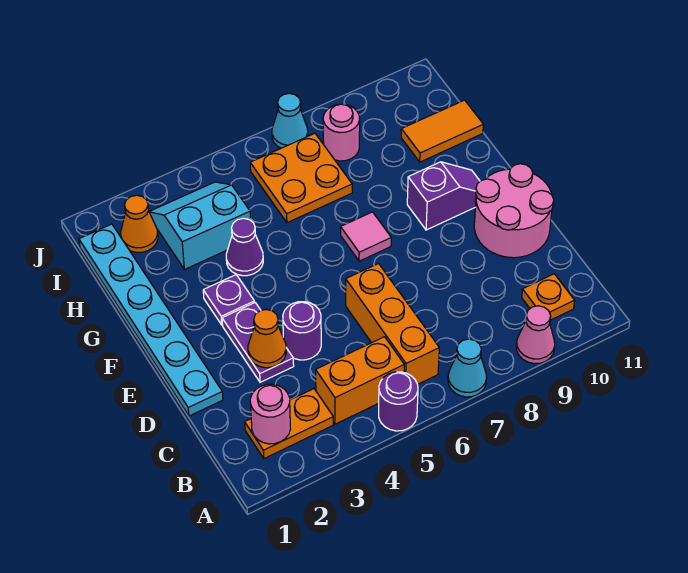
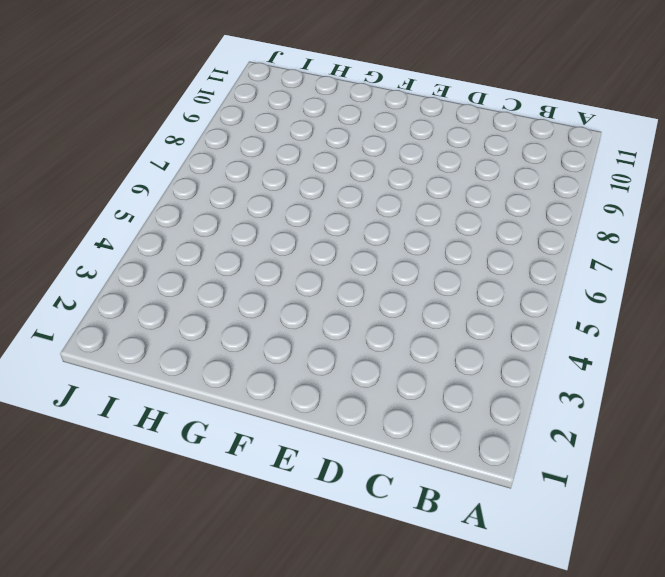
none -> purple round brick A5 level 1
none -> cyan cone A7 level 1
none -> pink cone A9 level 1

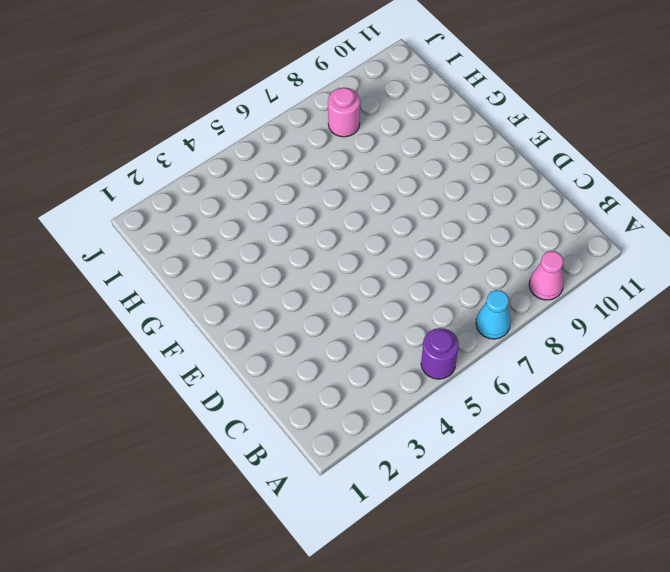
none -> orange plate B2:B3 level 1
none -> orange brick B4:B5 level 1
none -> orange brick B6:D6 level 1

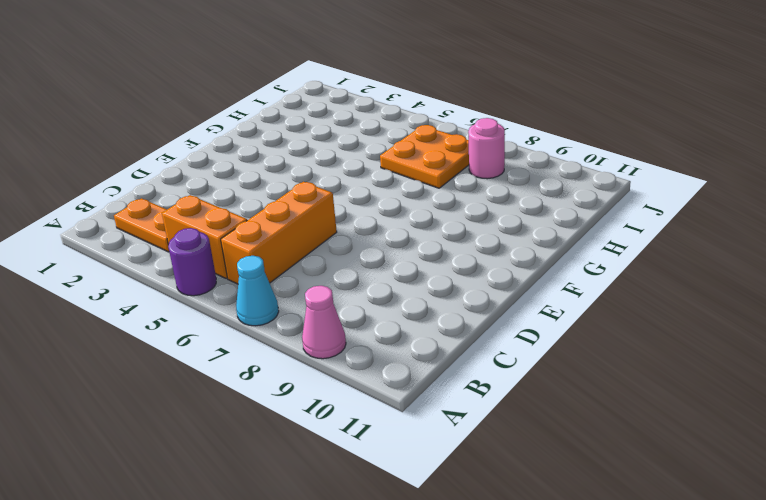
none -> orange plate B10 level 1
none -> cyan plate D1:I1 level 1
none -> purple plate D3:E3 level 1

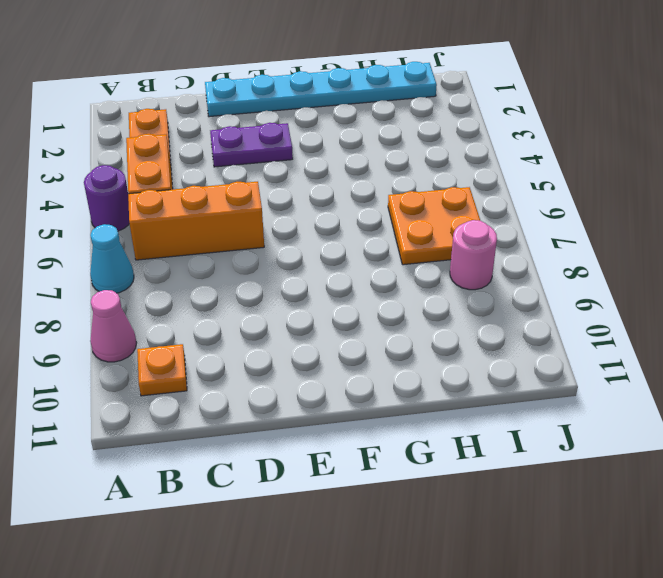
none -> purple round brick D4 level 1
none -> pink round brick D10:E11 level 1
none -> purple plate F3 level 1

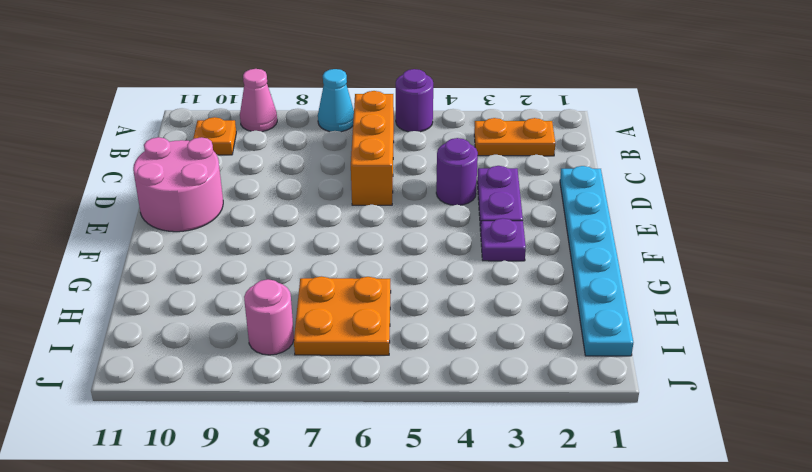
none -> orange brick B4:B5 level 1
none -> pink tile F7 level 1
none -> purple slope F9:F10 level 1 top 9

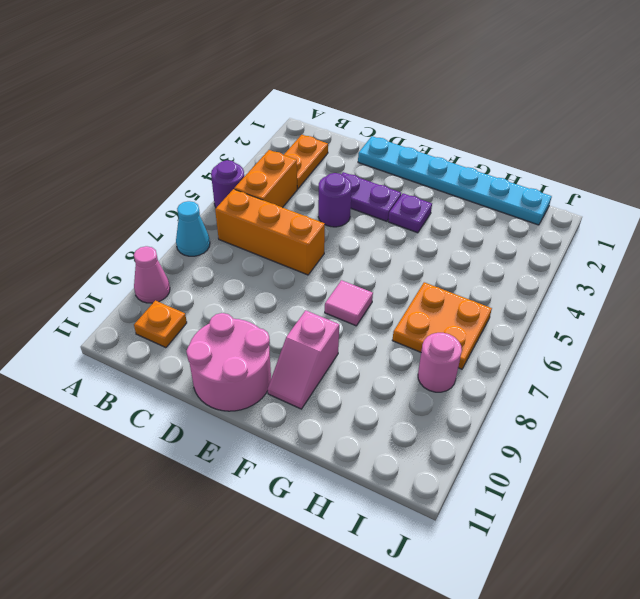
pink slope F9:F10 level 1 top 9 -> purple slope F9:F10 level 1 top 9
none -> purple cone G4 level 1
none -> cyan slope H3:I4 level 1 top H
none -> orange tile H10:H11 level 1

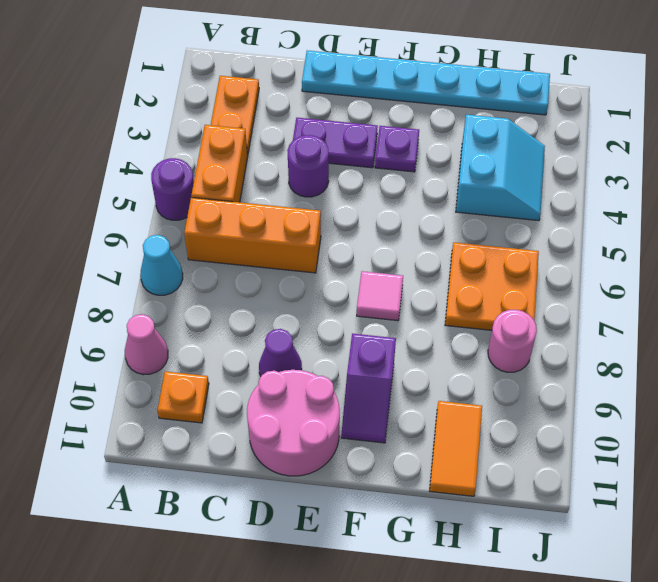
purple cone D9 level 1 -> purple cone G4 level 1
none -> orange cone I2 level 1
none -> cyan cone J7 level 1
none -> pink round brick B2 level 2

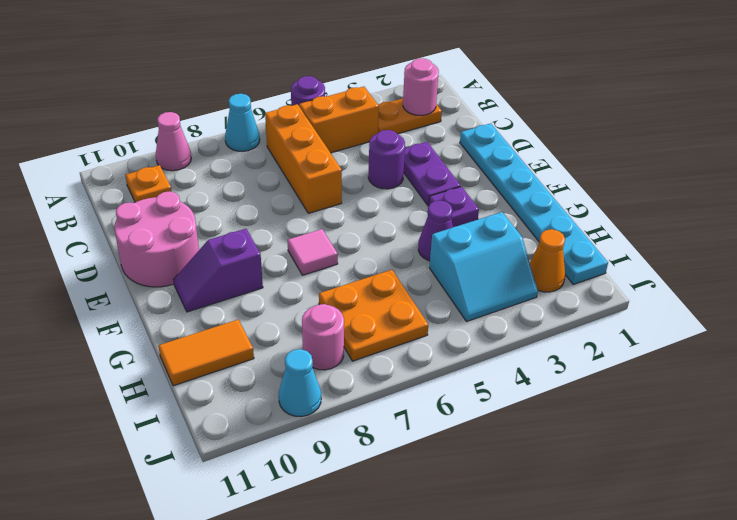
cyan cone J9 level 1 -> cyan cone J7 level 1
none -> orange cone D3 level 2

